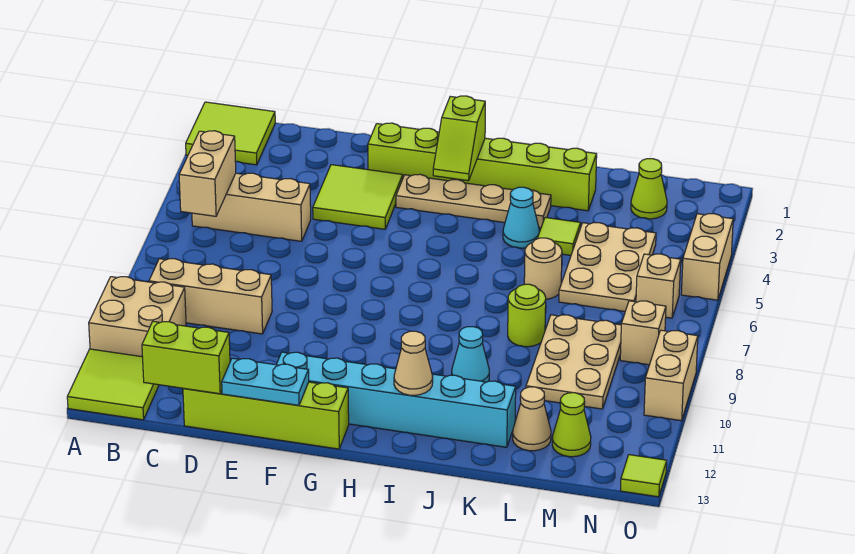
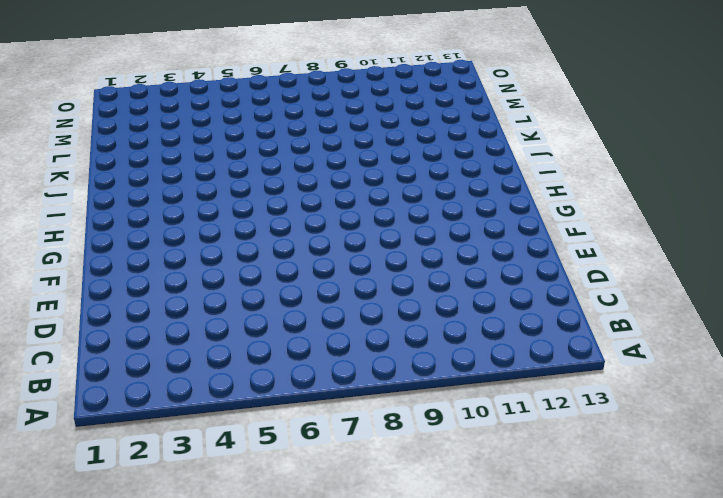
none -> lime tile A1:B2 level 1
none -> tan brick A10:B11 level 1
none -> lime tile A12:B13 level 1
none -> tan brick B5:D5 level 1

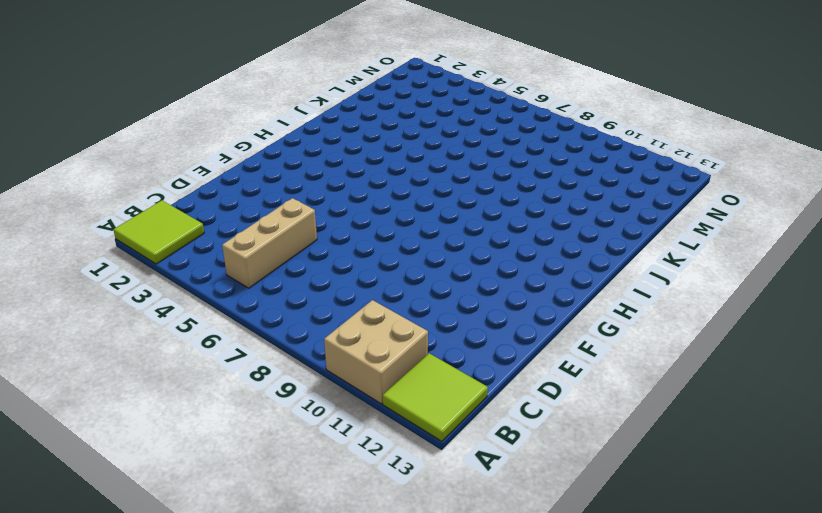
none -> tan brick B9:D9 level 1
none -> lime brick D13:G13 level 1
none -> lime tile E3:F4 level 1
none -> lime brick F2:K2 level 1

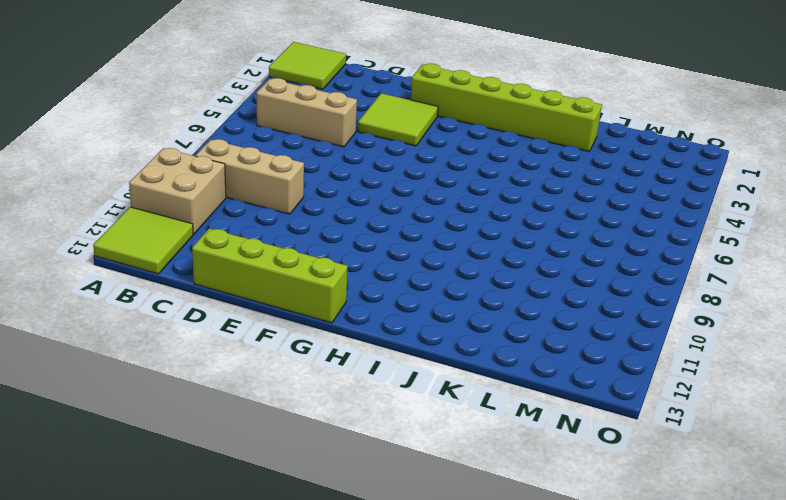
none -> cyan brick F12:K12 level 1
none -> tan plate G3:J3 level 1
none -> cyan cone J4 level 1
none -> cyan cone J10 level 1

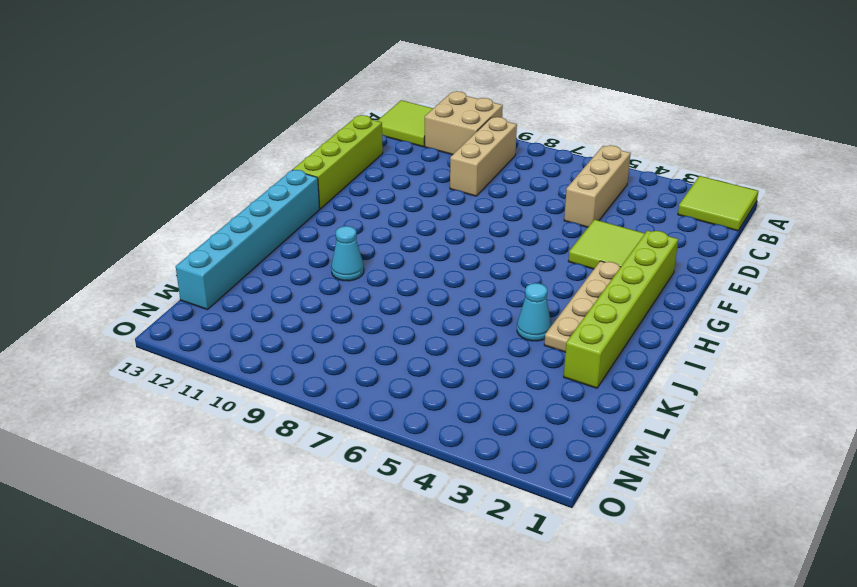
cyan brick H13:M13 level 1 -> cyan brick F12:K12 level 1
none -> lime tile K4 level 1
none -> tan round brick K6 level 1
none -> lime round brick K8 level 1
none -> tan plate L4:M6 level 1

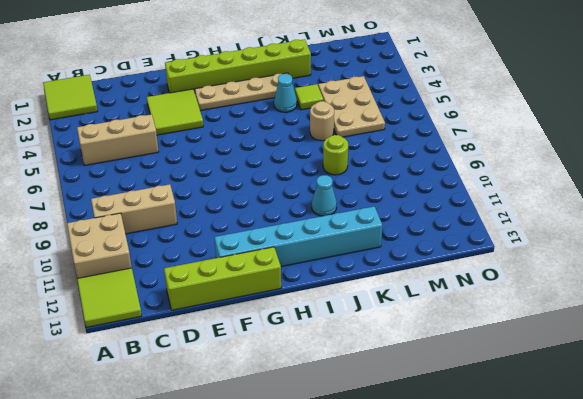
none -> tan plate L8:M10 level 1
none -> tan cone L12 level 1
none -> lime cone M2 level 1
none -> lime cone M12 level 1

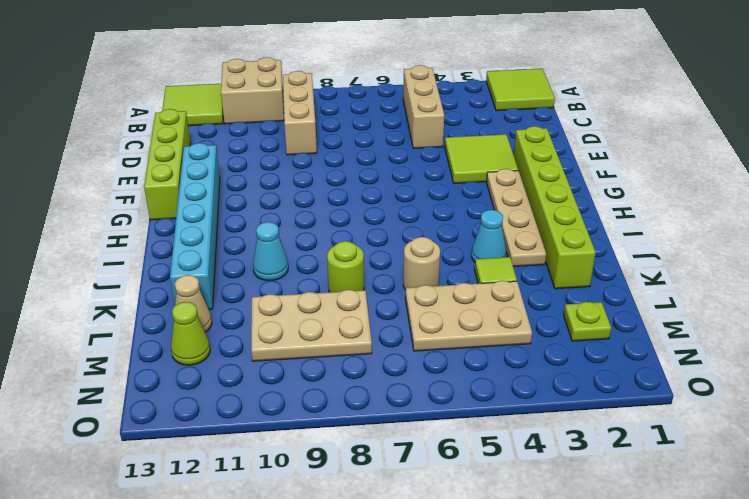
lime plate M2 level 1 -> lime cone M2 level 1
none -> tan brick N6 level 1
none -> tan brick N8 level 1
none -> tan brick O4:O5 level 1
none -> tan brick O9:O10 level 1

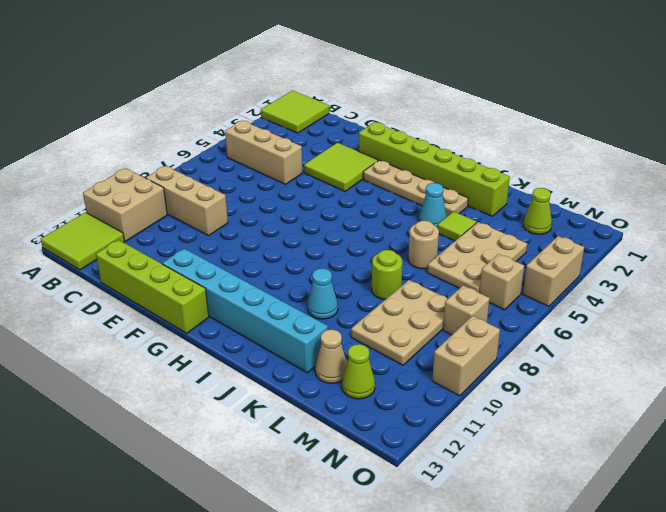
none -> lime tile O13 level 1
none -> tan brick B5:B6 level 2
none -> lime brick C13:D13 level 2
none -> cyan plate E13:F13 level 2

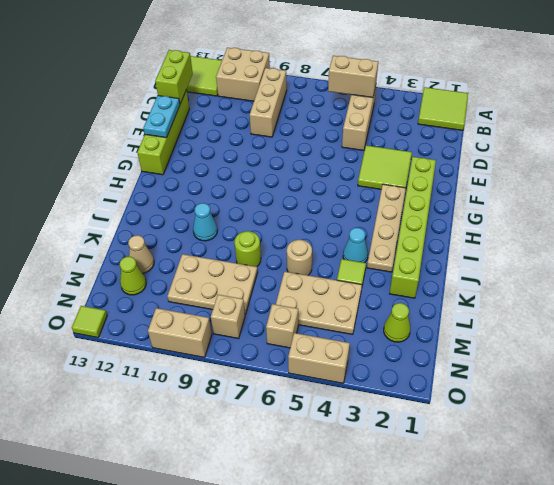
none -> cyan brick F12:K12 level 1
none -> lime slope H2:H3 level 2 top 2
none -> tan cone I12 level 2

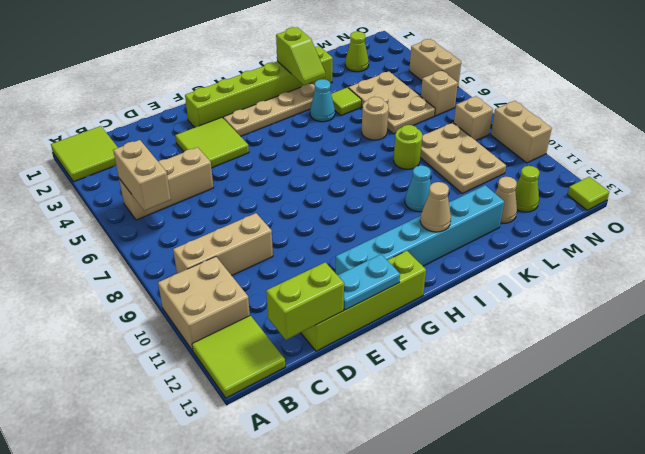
lime slope J2:J3 level 2 top 2 -> lime slope H2:H3 level 2 top 2

